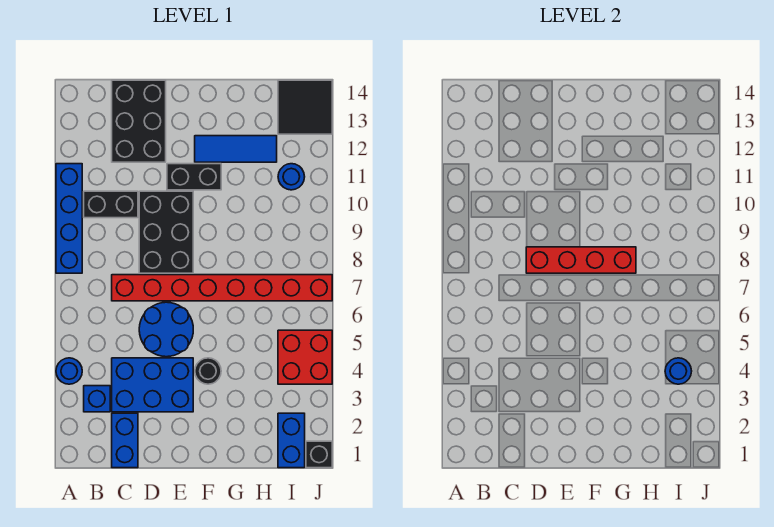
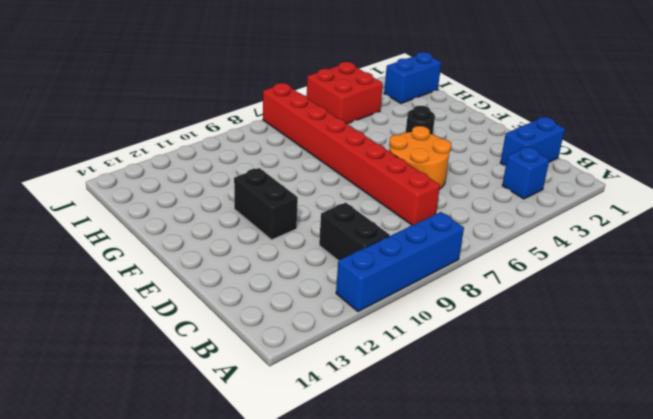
orange round brick D5:E6 level 1 -> blue round brick D5:E6 level 1
none -> blue round brick A4 level 1
none -> blue brick C3:E4 level 1
none -> black brick C12:D14 level 1

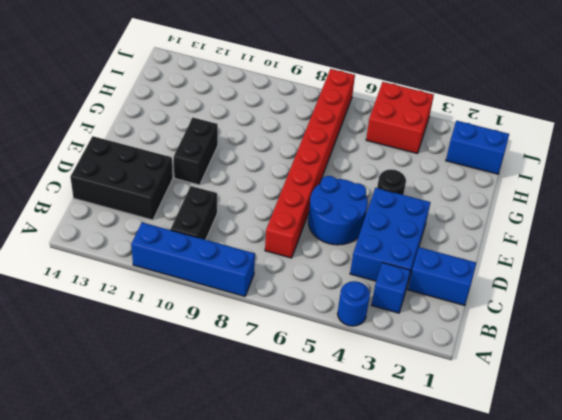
none -> black brick D8:E10 level 1
none -> blue tile F12:H12 level 1
none -> blue round brick I11 level 1

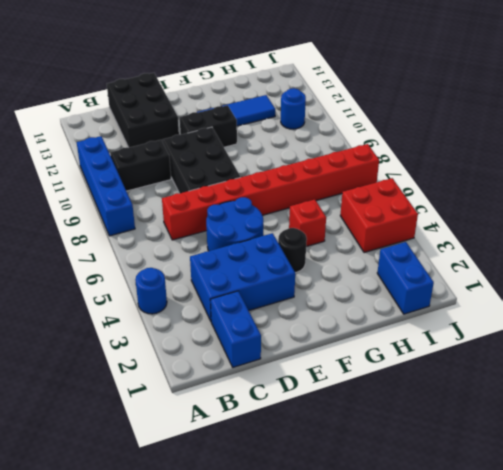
red brick G5 level 1 -> none
none -> blue brick B3 level 1
none -> black tile I13:J14 level 1
none -> black brick J1 level 1

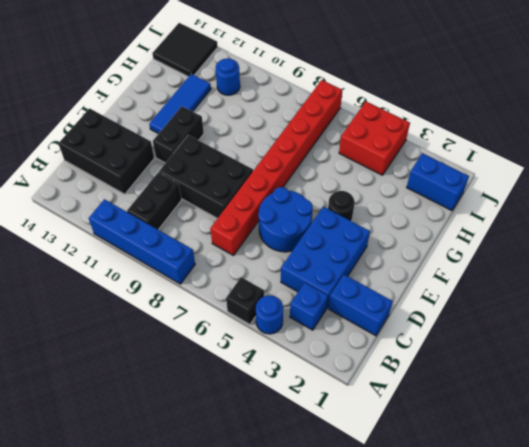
black brick A5 level 1 -> black brick J1 level 1
none -> red brick D8:G8 level 2
none -> blue round brick I4 level 2

